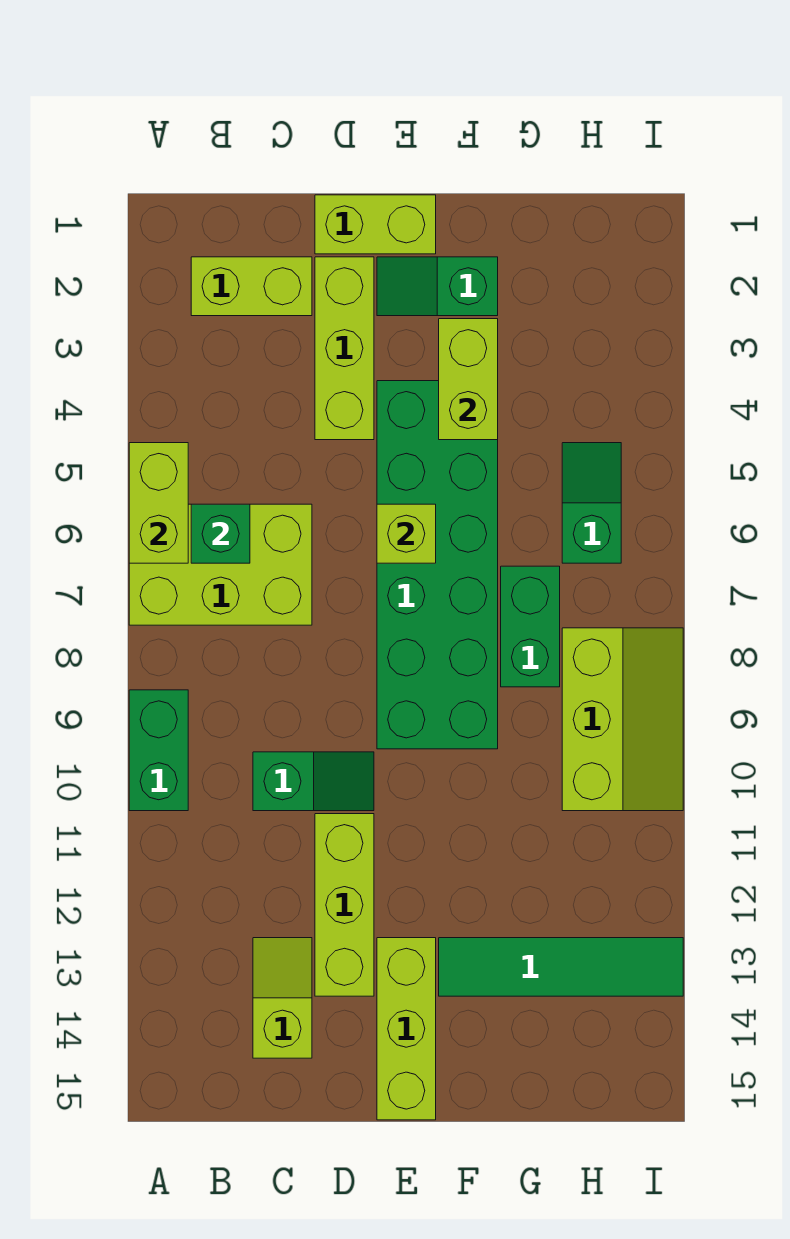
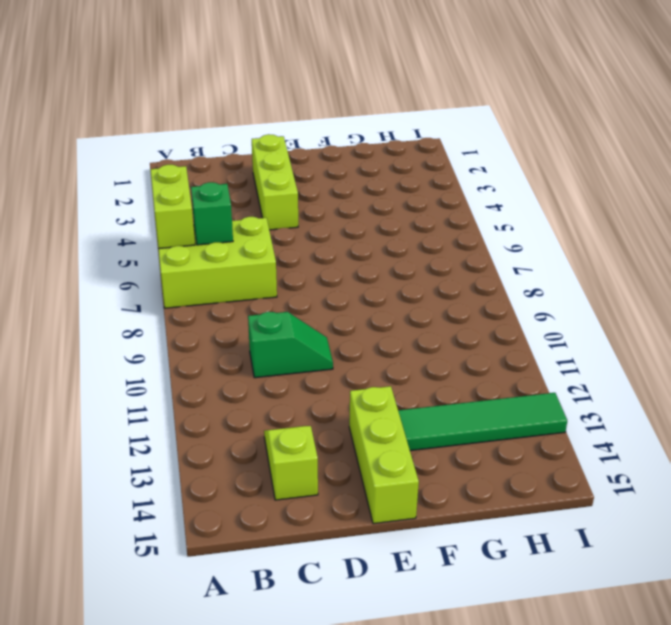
none -> green brick A9:A10 level 1
none -> lime brick B2:C2 level 1
none -> lime brick D1:E1 level 1

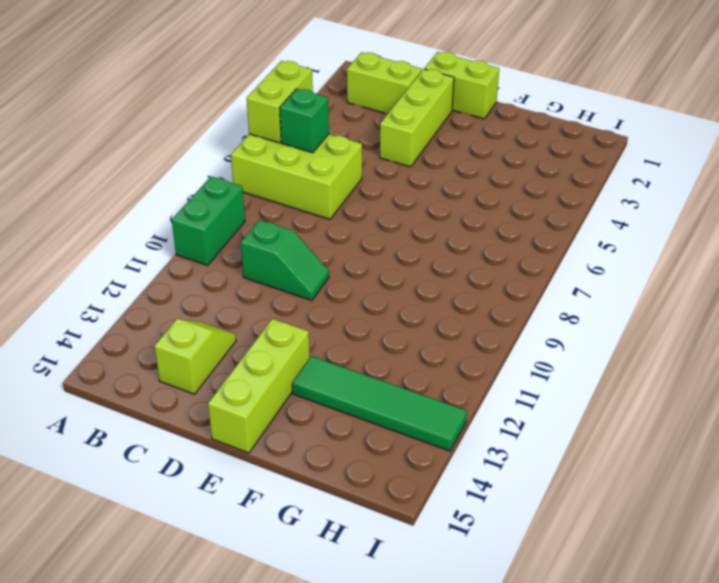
none -> lime brick D11:D13 level 1
none -> green slope E2:F2 level 1 top F
none -> green brick E4:F9 level 1

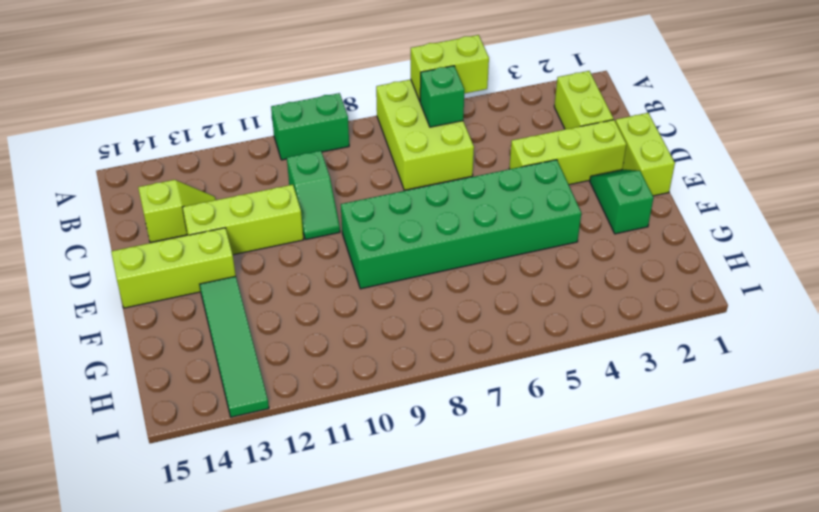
none -> green brick G7:G8 level 1
none -> green slope H5:H6 level 1 top 6
none -> lime slope H8:I10 level 1 top H

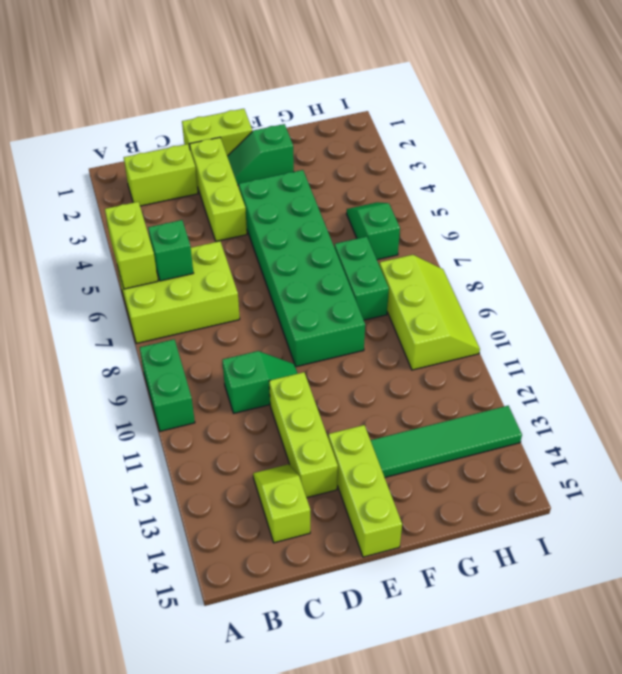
none -> lime brick E6 level 2
none -> lime brick F3:F4 level 2

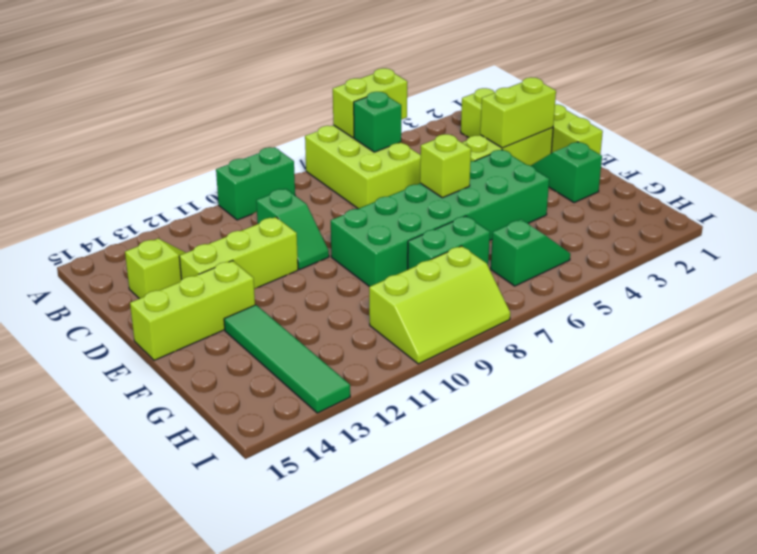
lime brick D2:D3 level 2 -> lime brick F3:F4 level 2

